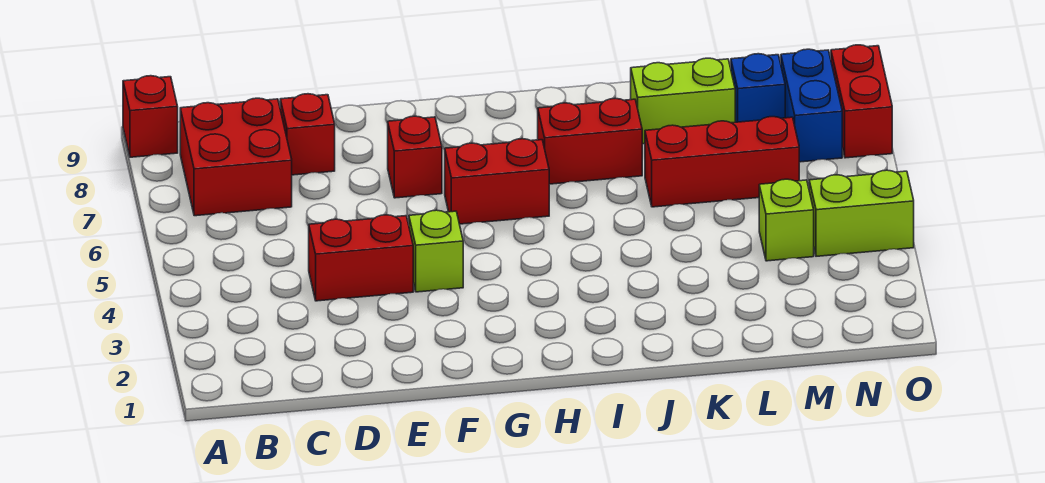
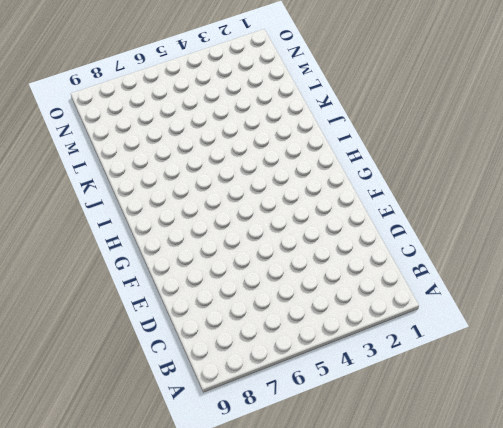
none -> red brick A9 level 1
none -> red brick B7:C8 level 1
none -> red brick D4:E4 level 1

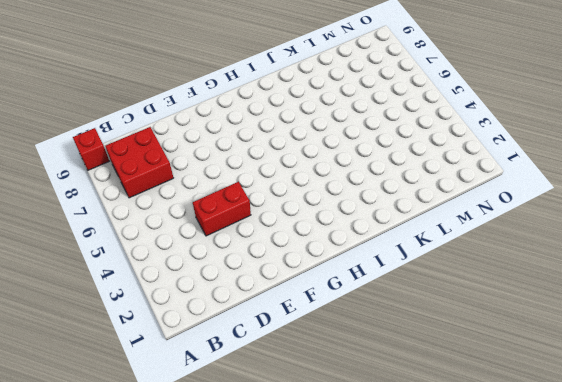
none -> red brick D8 level 1
none -> lime brick F4 level 1
none -> red brick F7 level 1

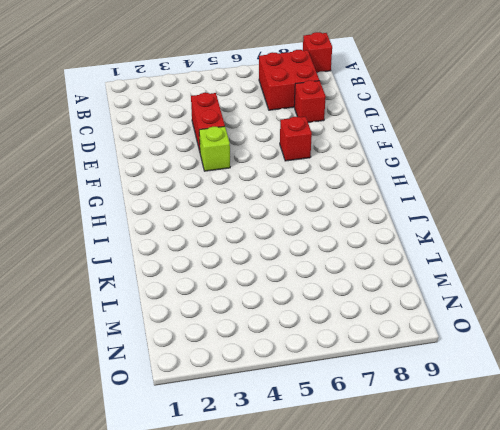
none -> red brick G6:H6 level 1
none -> red brick I7:J7 level 1
none -> red brick K6:M6 level 1

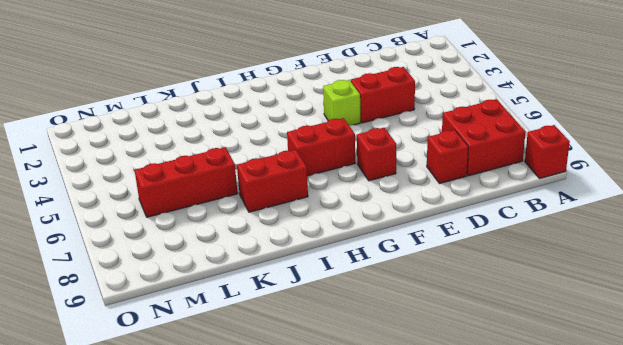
none -> lime brick K8:L8 level 1
none -> lime brick M4 level 1
none -> blue brick M8 level 1

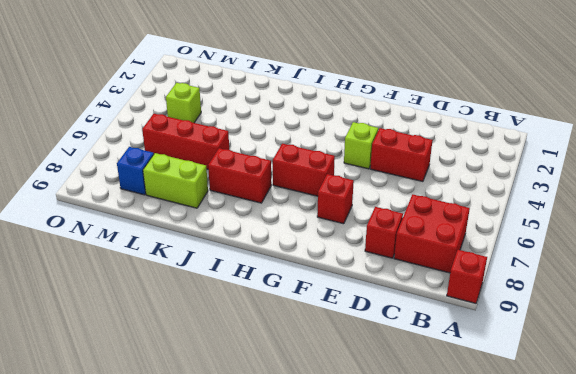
none -> lime brick N4:O4 level 1
none -> blue brick N7:N8 level 1
none -> red brick O7:O8 level 1

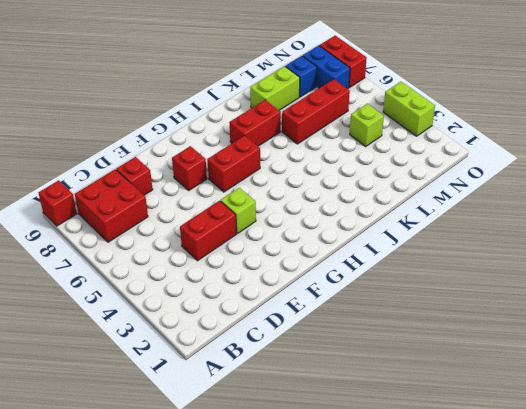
lime brick O3:O4 level 1 -> lime brick N4:O4 level 1

